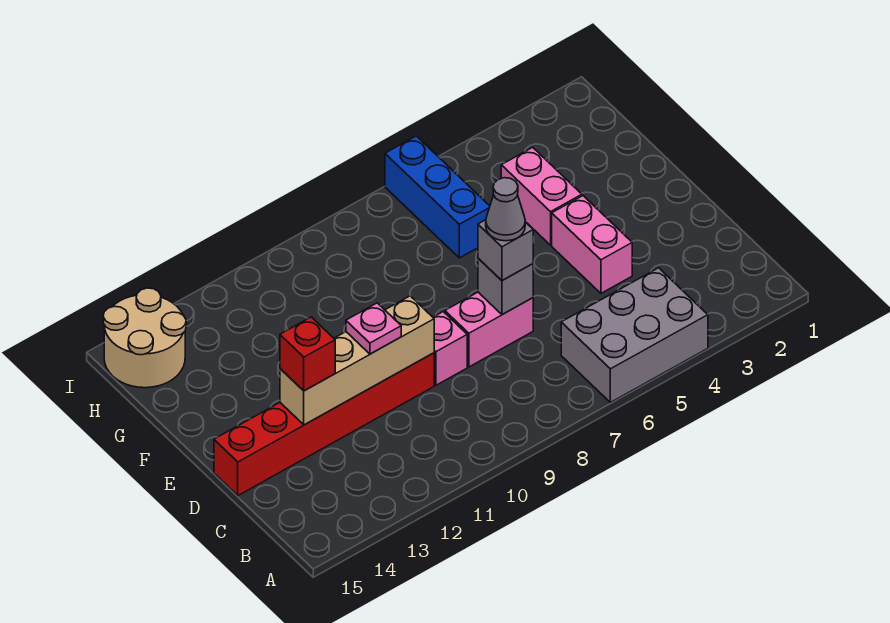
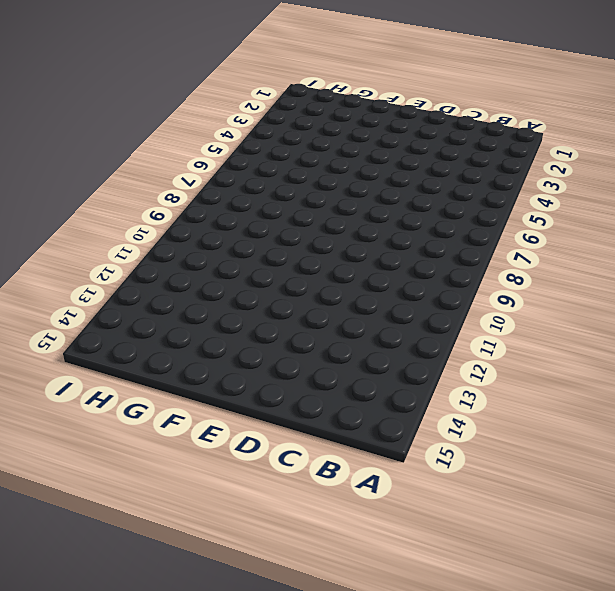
none -> grey brick A4:B6 level 1
none -> pink brick D4:E4 level 1
none -> pink brick D7:D8 level 1

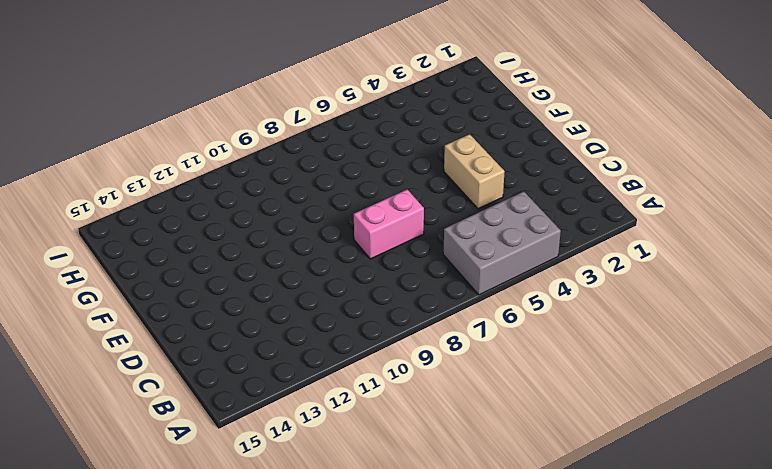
tan brick D4:E4 level 1 -> pink brick D4:E4 level 1
none -> pink brick D9 level 1
none -> red brick D10:D15 level 1
none -> pink brick F4:G4 level 1

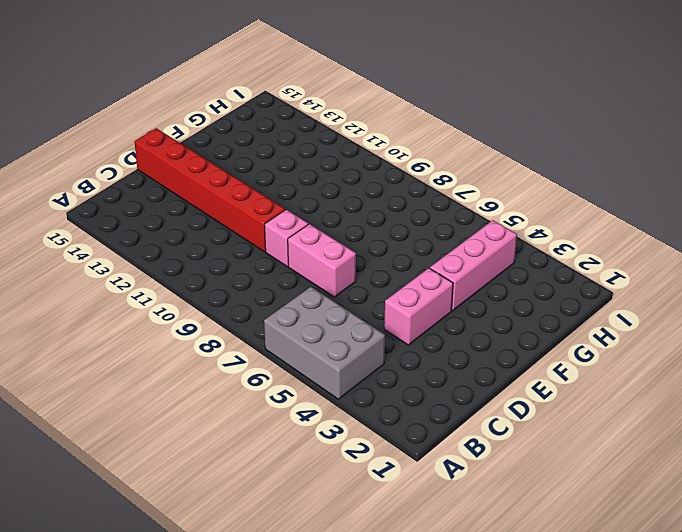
pink brick F4:H4 level 1 -> pink brick F4:G4 level 1
none -> blue brick G6:I6 level 1
none -> tan round brick H14:I15 level 1
none -> grey brick D7 level 2

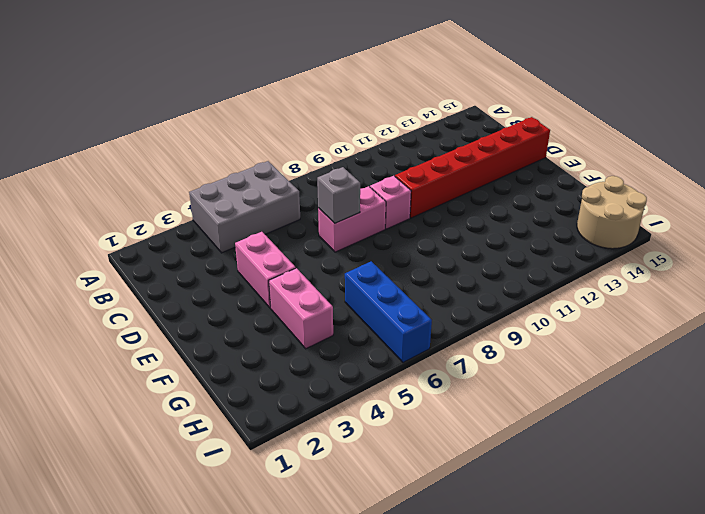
none -> tan brick D10:D13 level 2
none -> grey brick D7 level 3
none -> pink plate D11 level 3

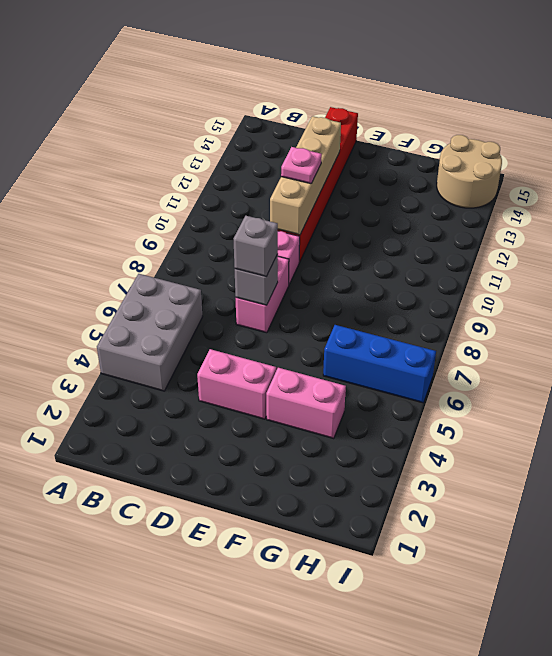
none -> red brick D13 level 3
none -> grey cone D7 level 4

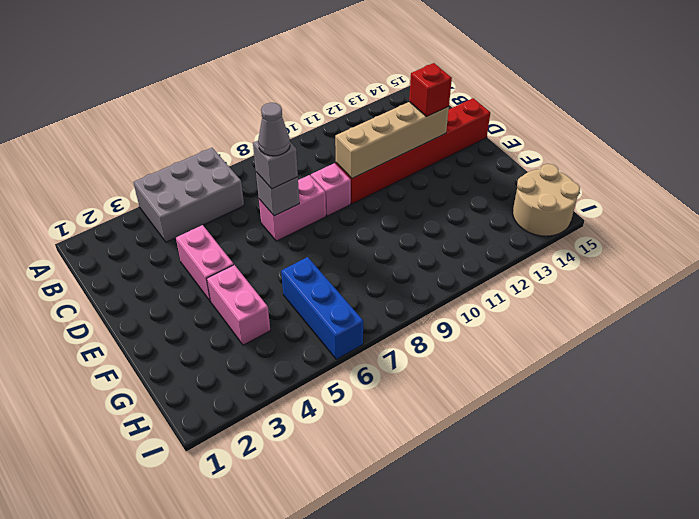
none -> pink plate D11 level 3

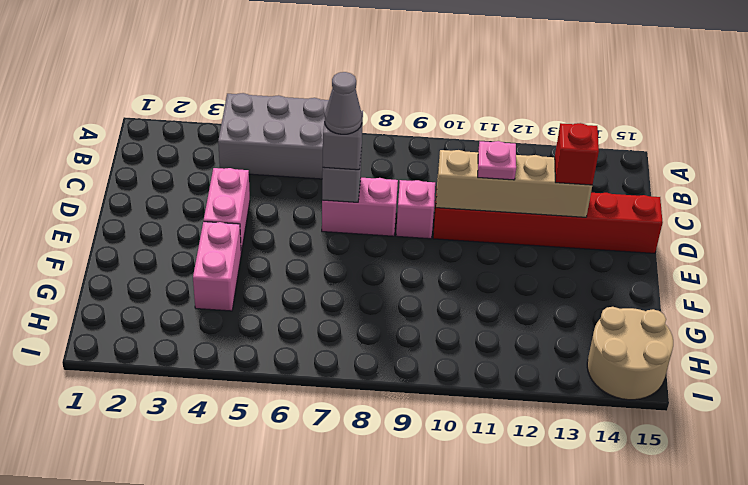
none -> blue brick G6:I6 level 1

